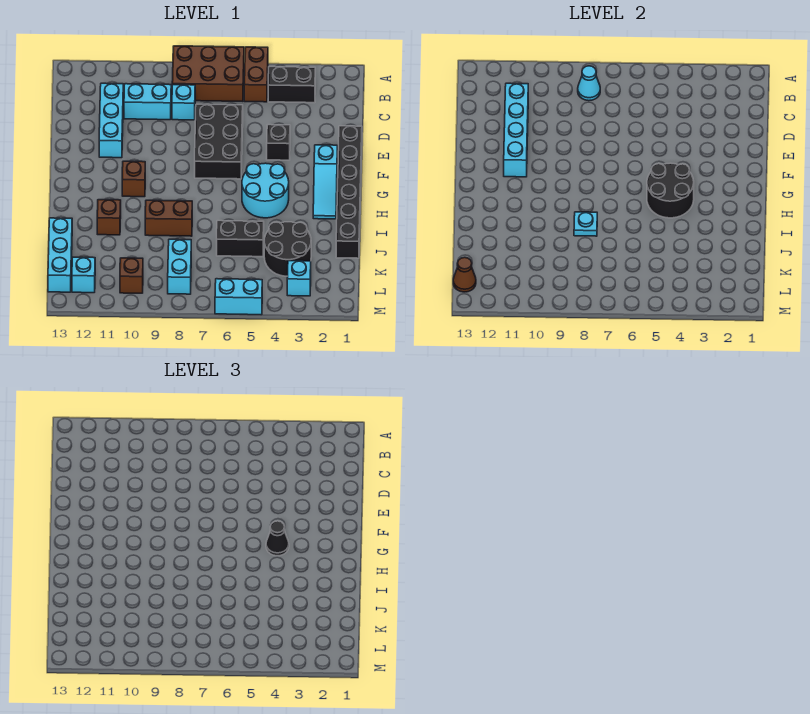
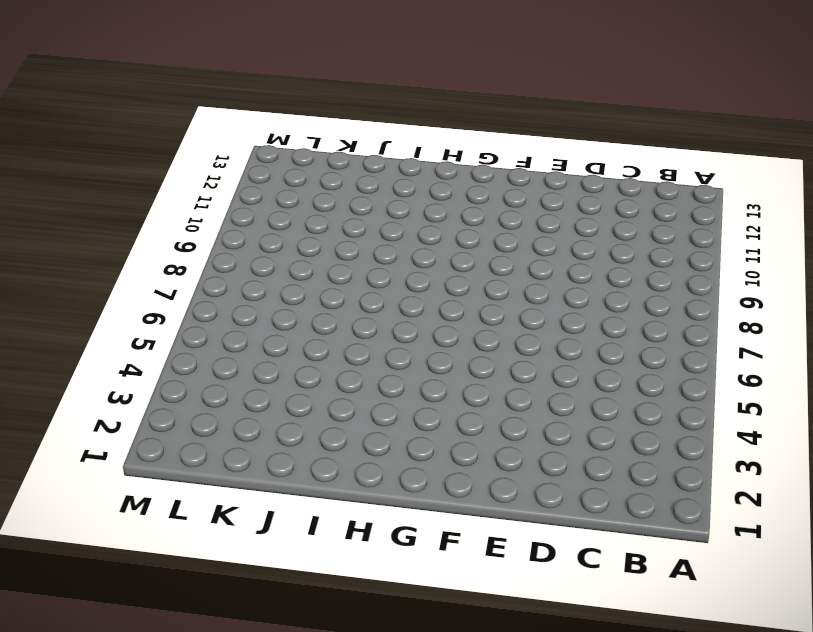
none -> brown brick A5:B5 level 1
none -> brown brick A6:B8 level 1
none -> black brick B3:B4 level 1

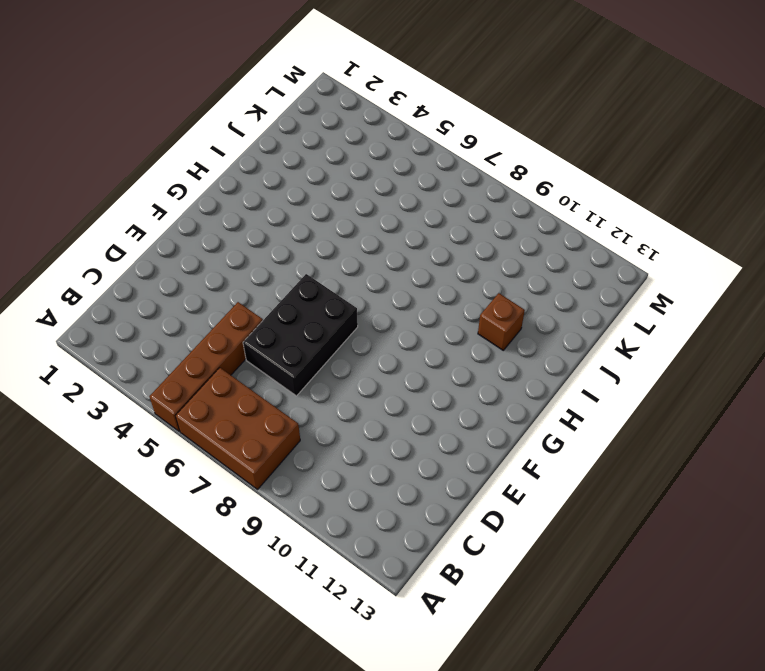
brown brick A5:D5 level 1 -> brown brick A5:B5 level 1
none -> black brick B3:B4 level 1
none -> cyan brick C8 level 1
none -> cyan brick C9:C10 level 1

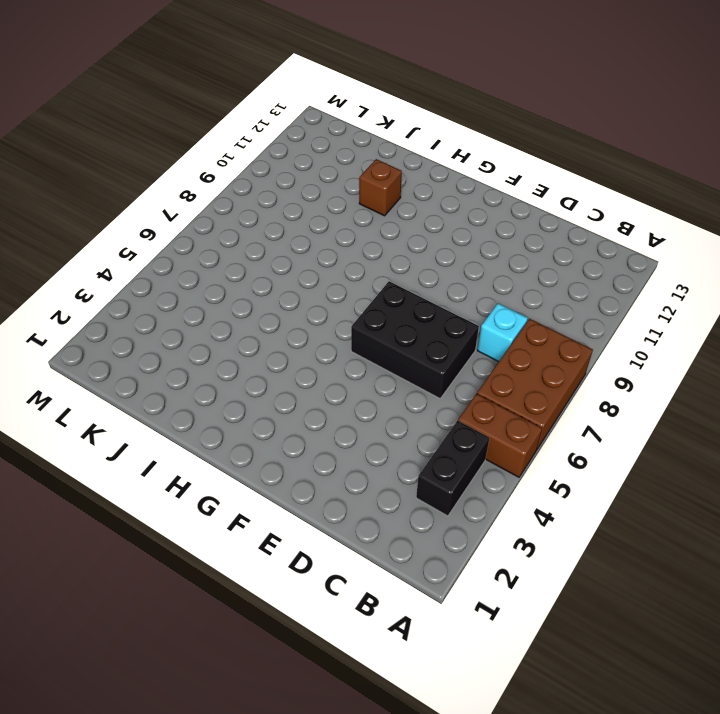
none -> cyan brick C9:C10 level 1
none -> cyan brick C11:E11 level 1
none -> black brick E1:J1 level 1

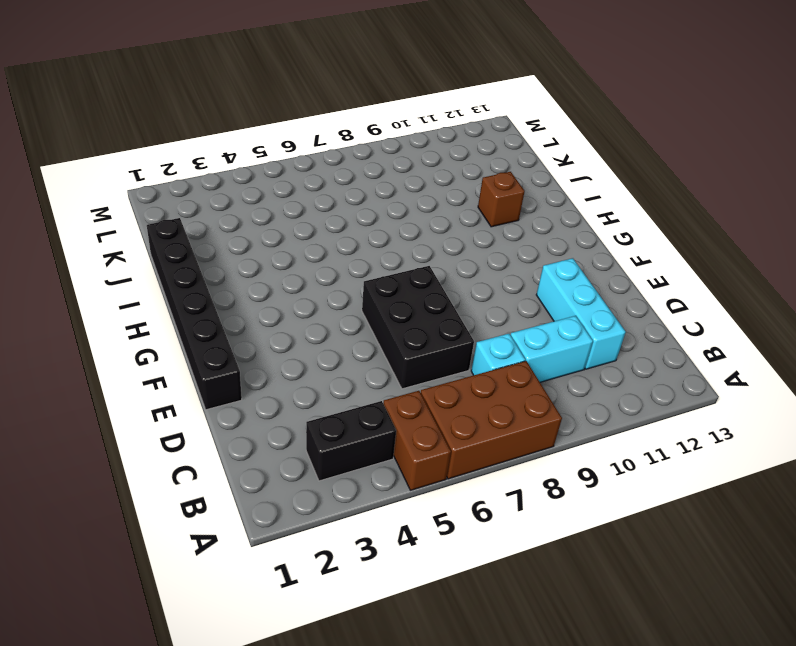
none -> black brick E4 level 1
none -> cyan slope F2:H2 level 1 top F
none -> cyan round brick G4:H5 level 1

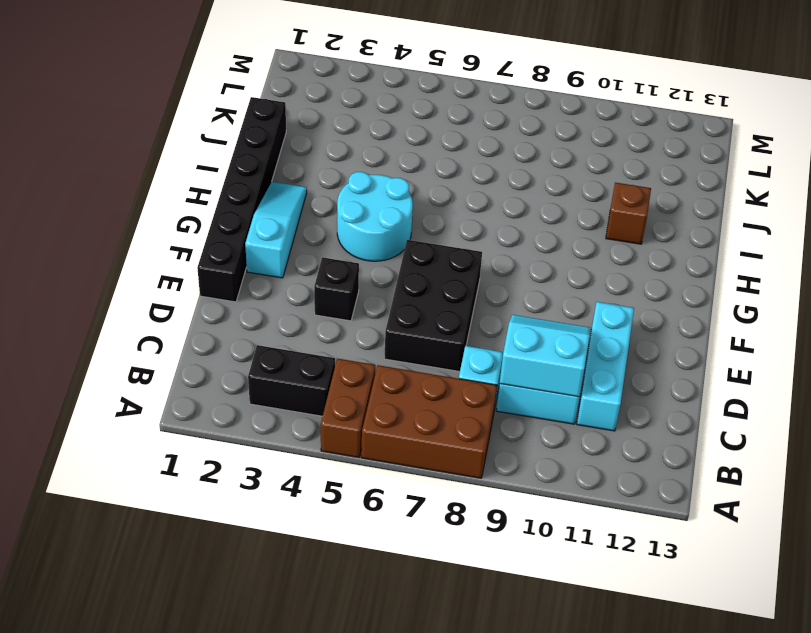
cyan slope C9:D10 level 2 top C -> none
none -> brown brick G10 level 1
none -> brown brick I8:I9 level 1
none -> black round brick J3:K4 level 1

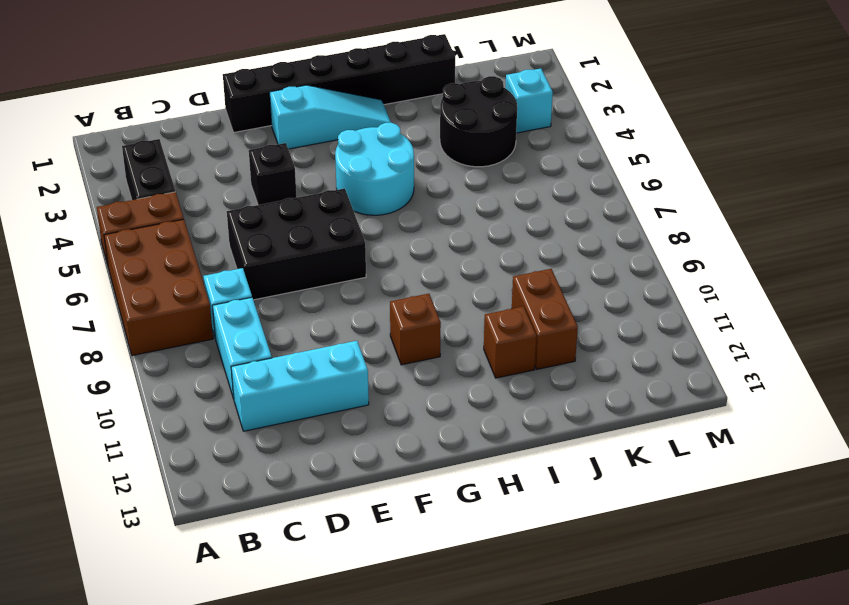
brown brick J10:J11 level 1 -> brown brick I8:I9 level 1
none -> black brick J5:J6 level 1
none -> cyan brick J13:L13 level 1
none -> cyan brick K8:L8 level 1

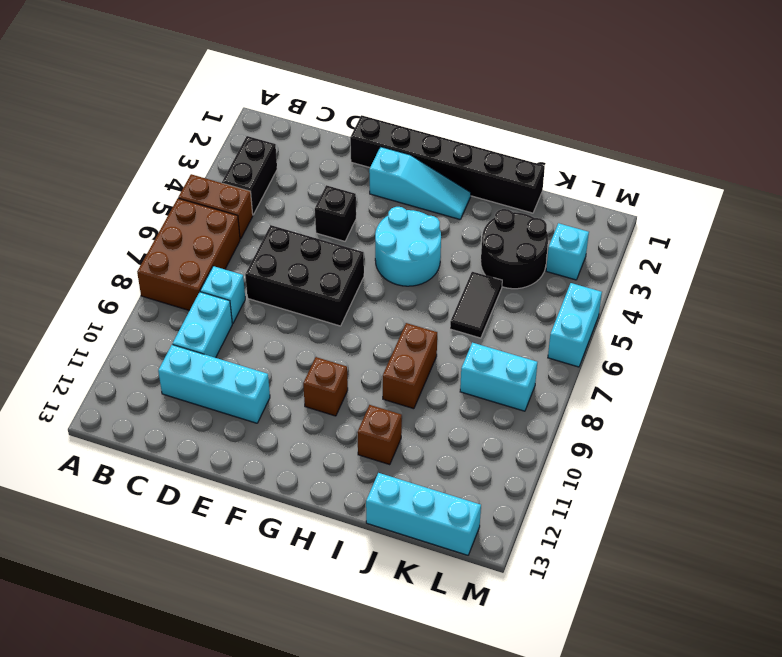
black tile J5:J6 level 1 -> black brick J5:J6 level 1
none -> brown brick L10 level 1
none -> cyan brick L12 level 1
none -> cyan cone B8 level 2

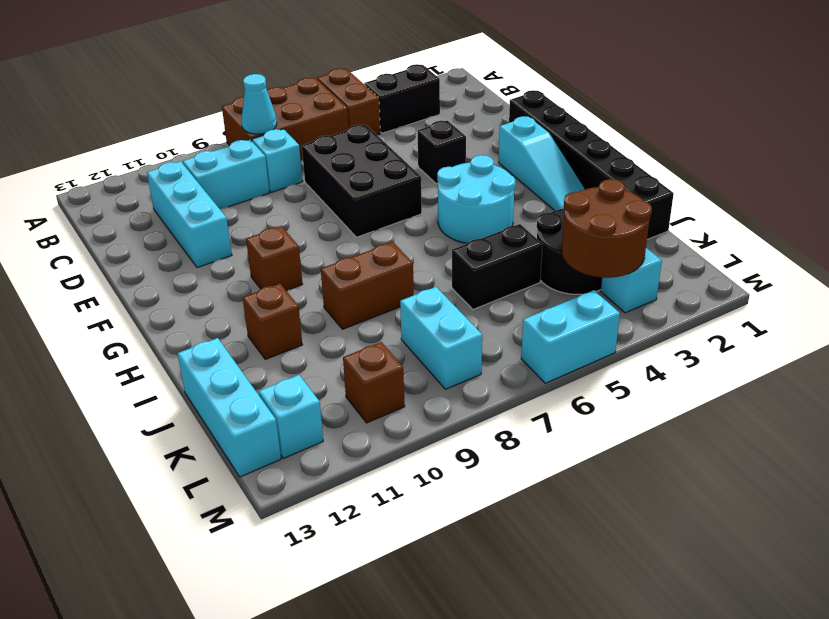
brown round brick K3:L4 level 2 -> none
none -> cyan brick C11:F11 level 2
none -> black round brick G4:H5 level 2
none -> cyan plate I8 level 2

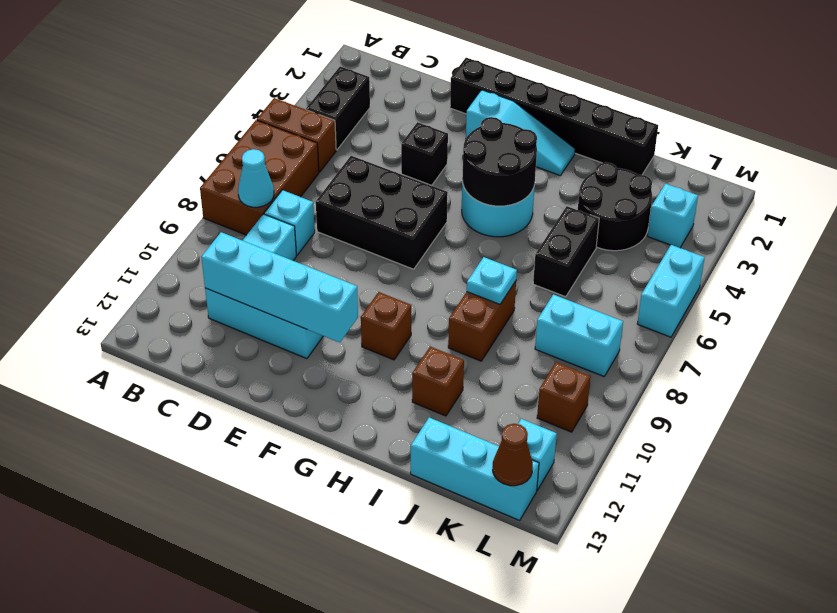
none -> black cone G4 level 3

